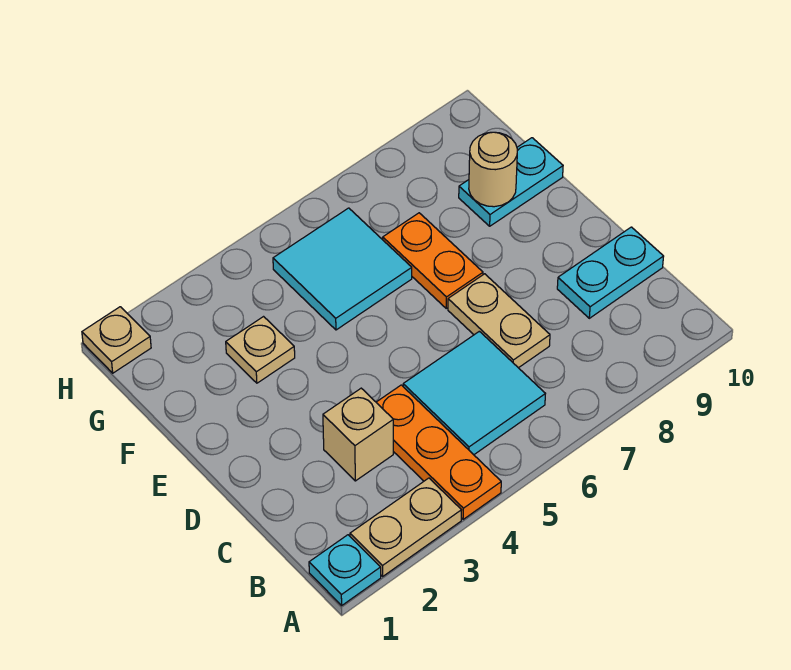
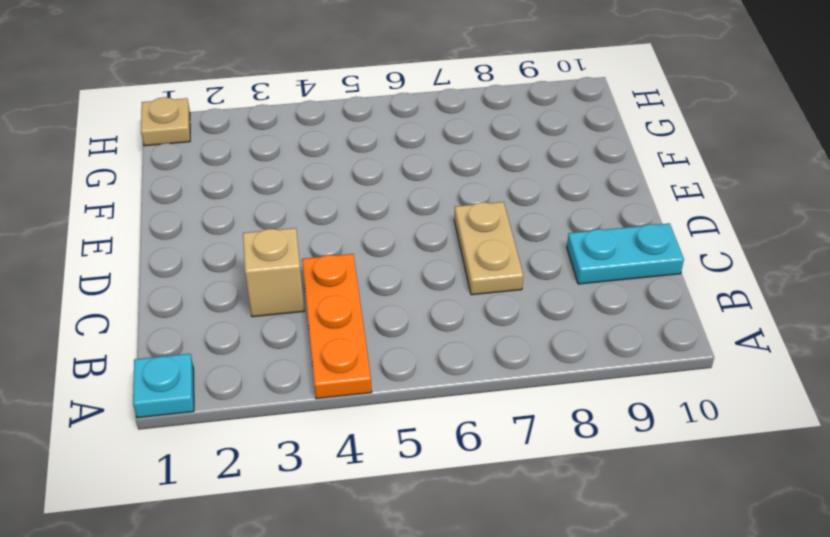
none -> tan plate A2:A3 level 1
none -> cyan tile B5:C6 level 1
none -> orange plate E7:F7 level 1

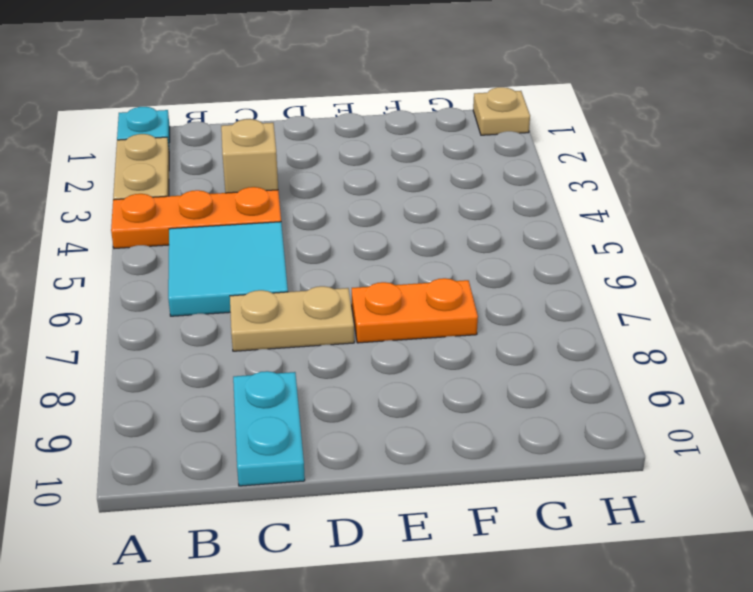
none -> tan plate F3 level 1
none -> cyan tile F5:G6 level 1
none -> cyan plate F9:F10 level 1

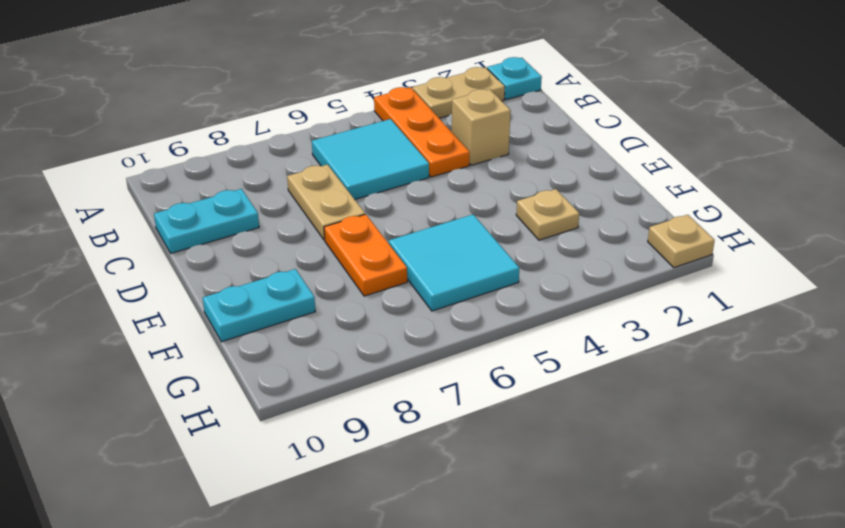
none -> tan round brick F9 level 2

